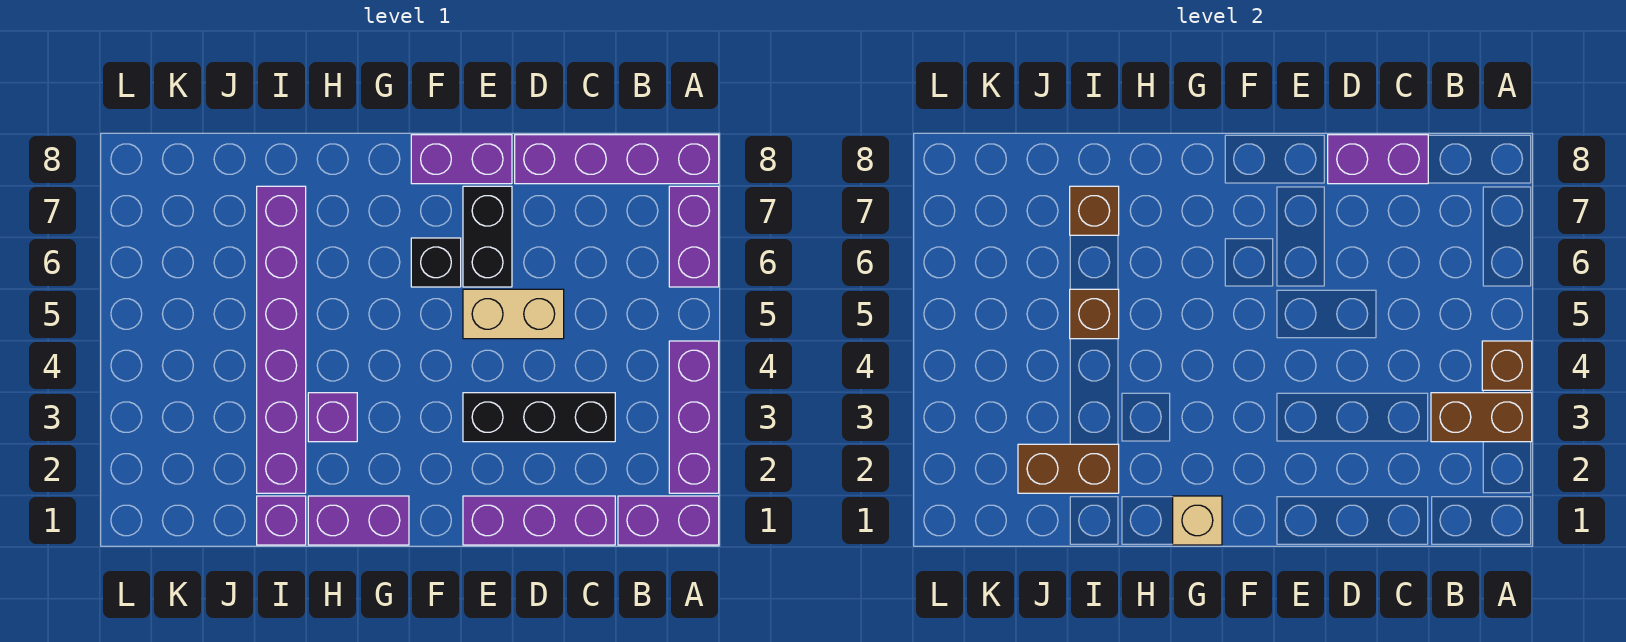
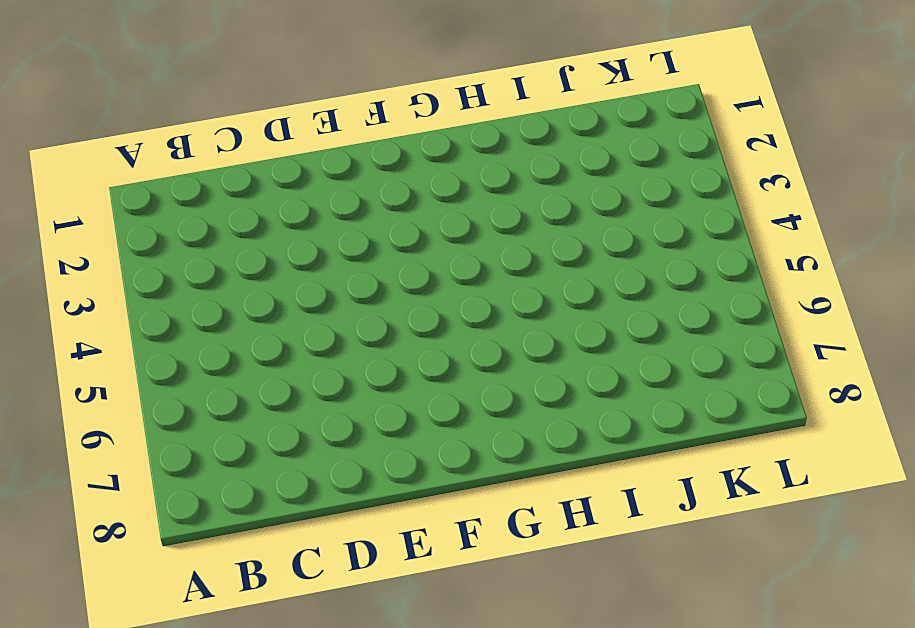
none -> purple brick A1:B1 level 1
none -> purple brick A2:A4 level 1
none -> purple brick A6:A7 level 1

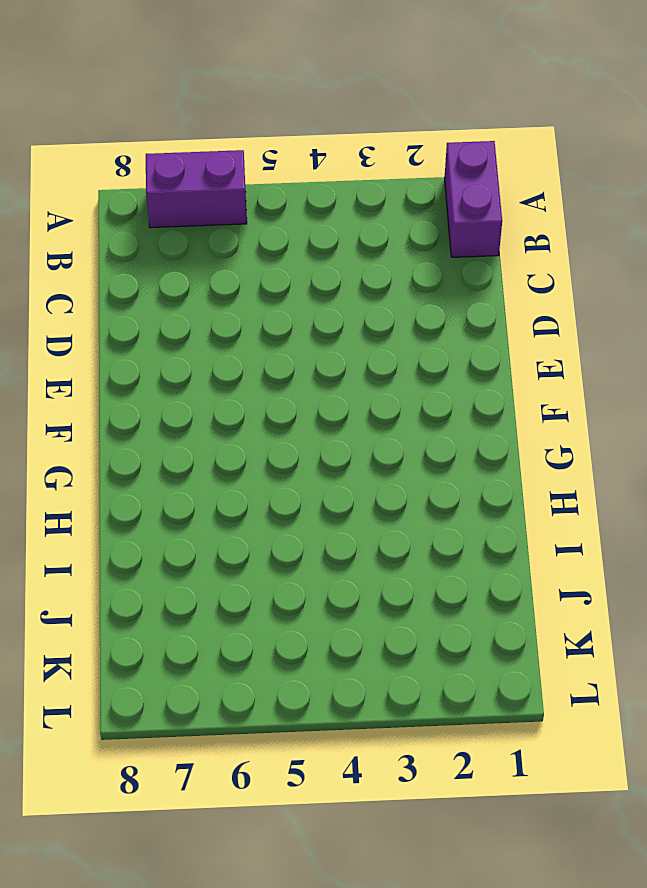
none -> purple brick A2:A4 level 1
none -> purple brick A8:D8 level 1
none -> purple brick C1:E1 level 1

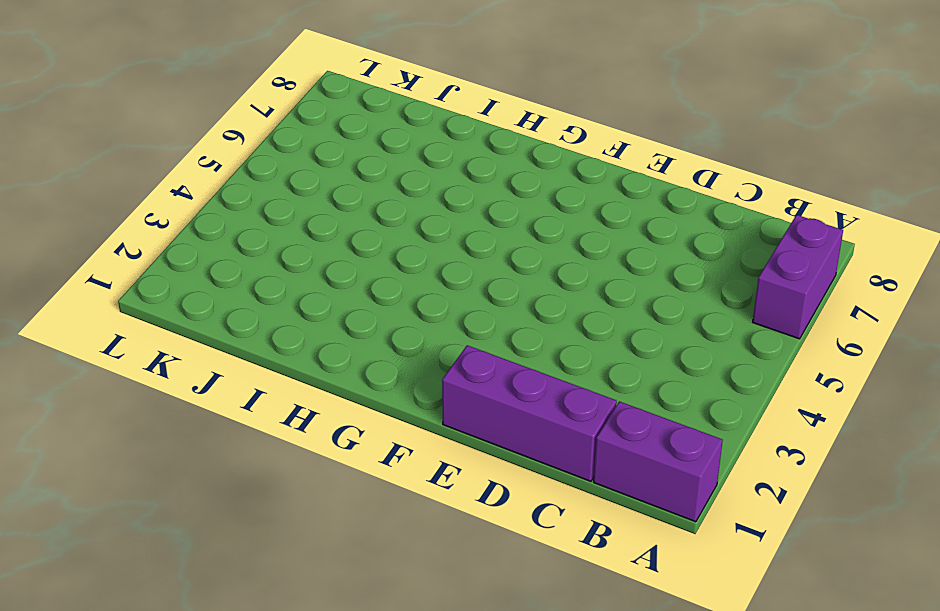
none -> purple brick A2:A4 level 1
none -> purple brick A8:D8 level 1
none -> black brick C3:E3 level 1

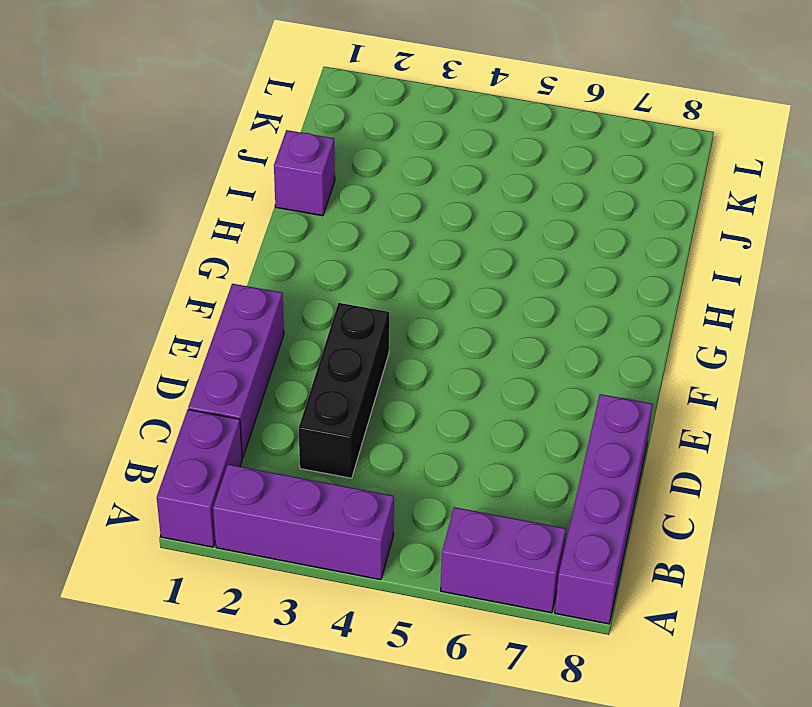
none -> tan brick D5:E5 level 1
none -> black brick E6:E7 level 1
none -> purple brick E8:F8 level 1

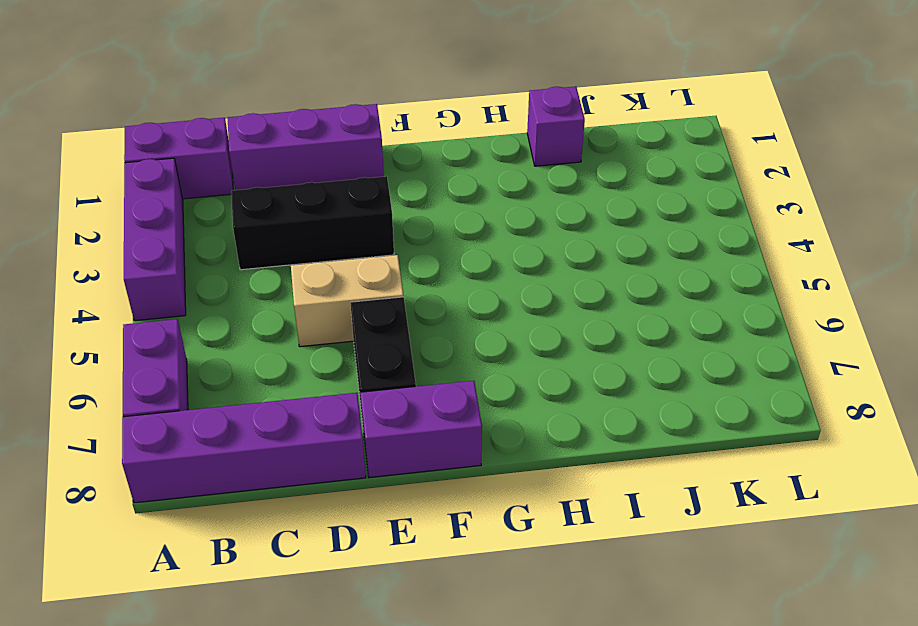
none -> black brick F6 level 1
none -> purple brick G1:H1 level 1
none -> purple brick H3 level 1

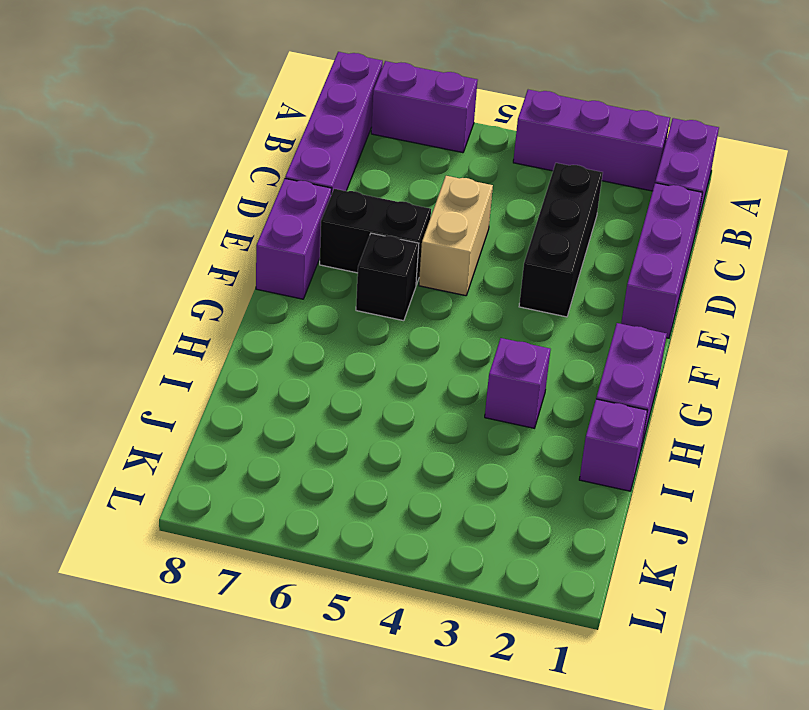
none -> purple brick I2:I7 level 1
none -> brown brick A3:B3 level 2
none -> brown brick A4 level 2

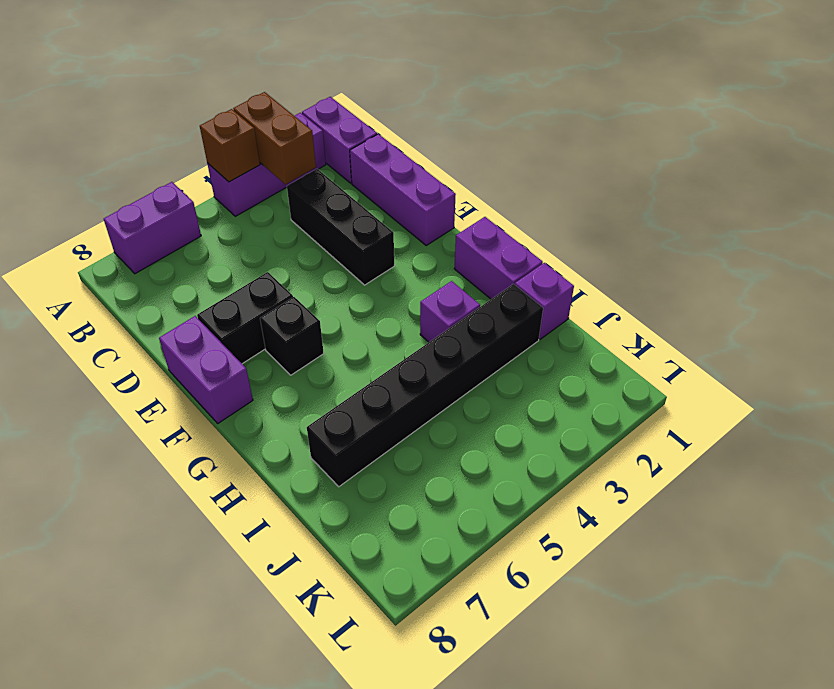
black brick I2:I7 level 1 -> purple brick I2:I7 level 1
none -> purple brick A8:D8 level 1
none -> tan brick D5:E5 level 1
none -> purple brick C8:D8 level 2

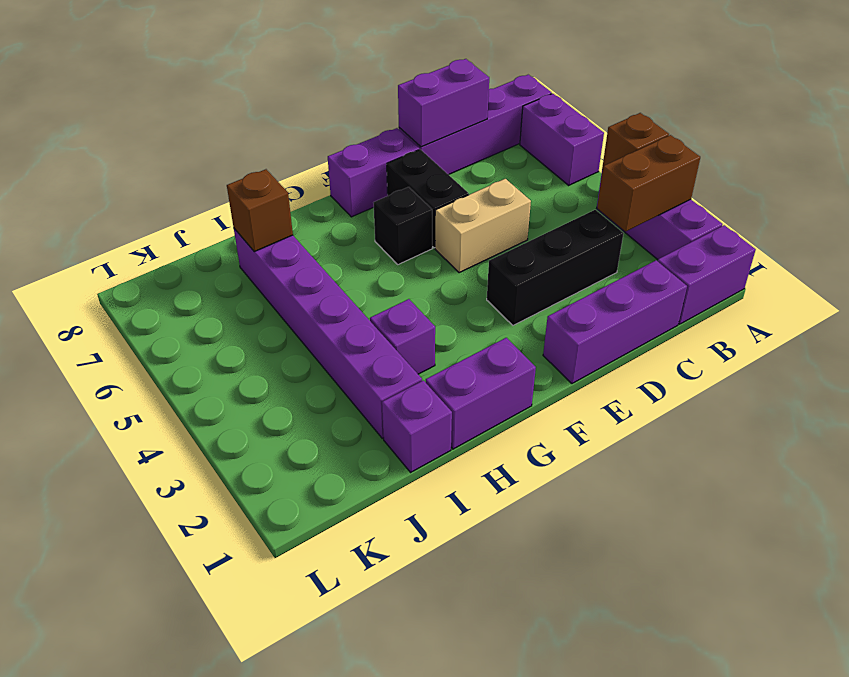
none -> tan brick G1 level 2
none -> brown brick I2:J2 level 2
none -> brown brick I5 level 2

